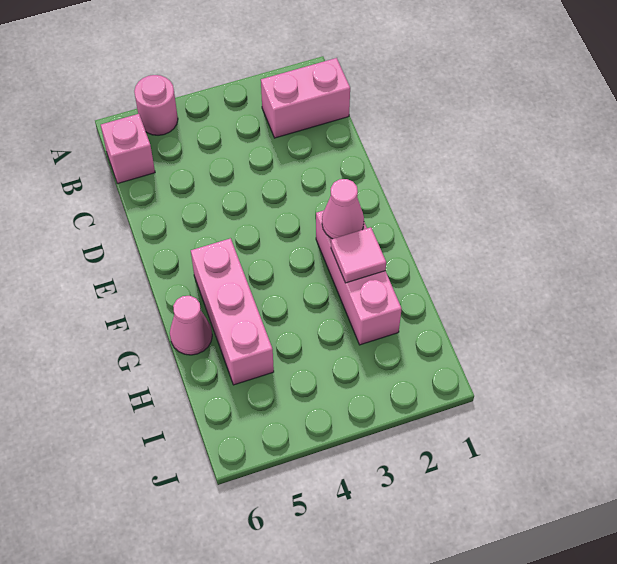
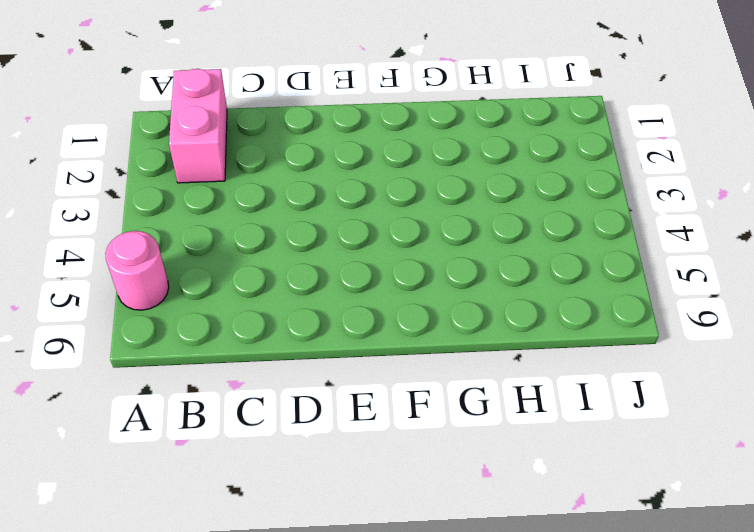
none -> pink brick B6 level 1
none -> pink brick F2:H2 level 1

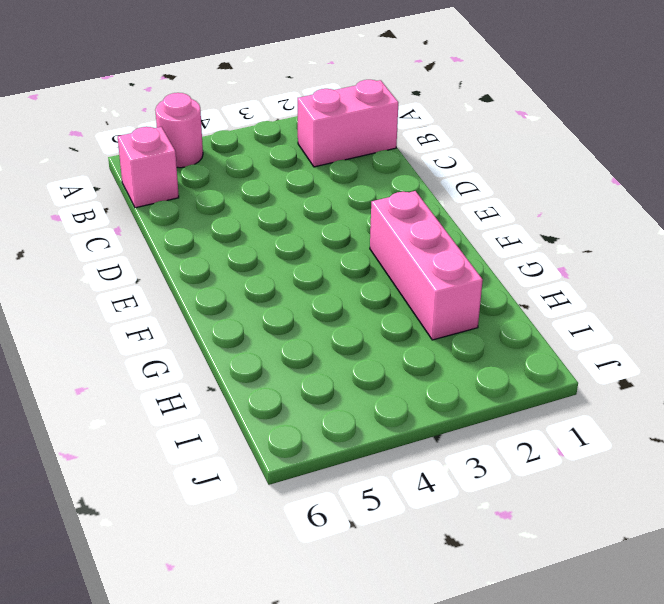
none -> pink brick F5:H5 level 1
none -> pink cone G6 level 1

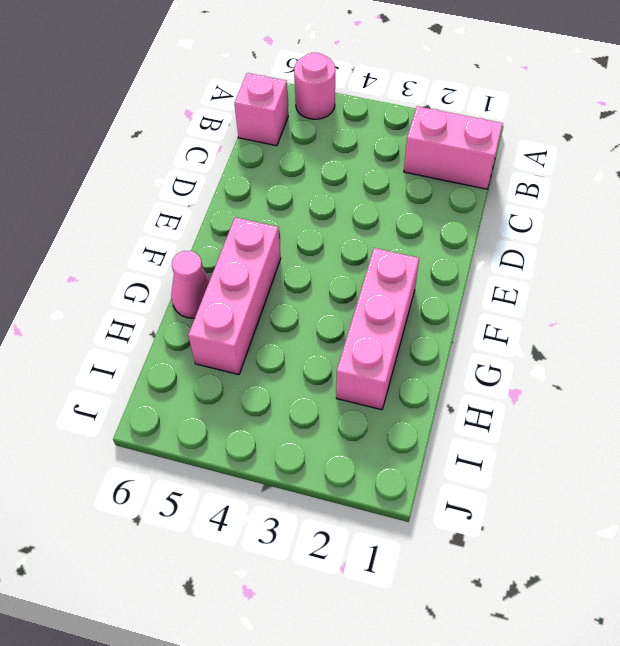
none -> pink cone F2 level 2
none -> pink tile G2 level 2

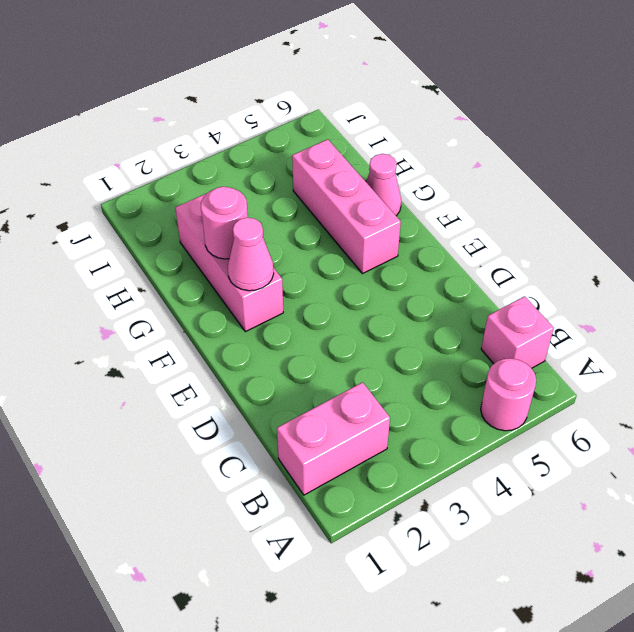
pink round brick G2 level 2 -> pink tile G2 level 2

